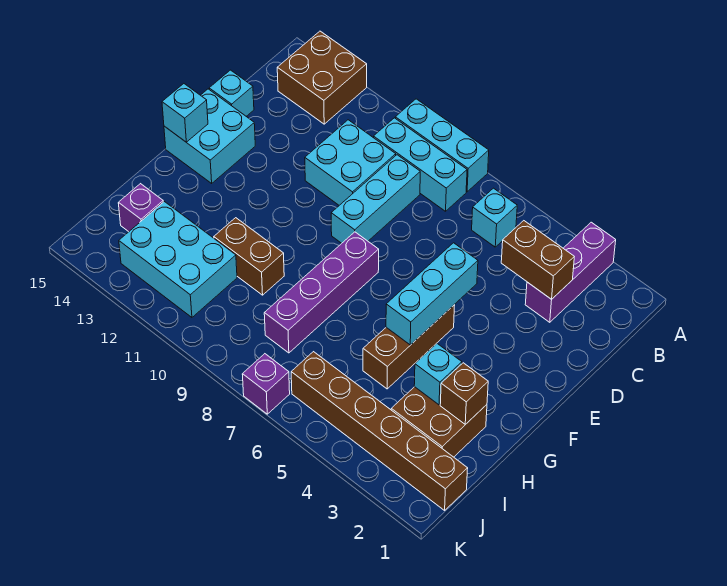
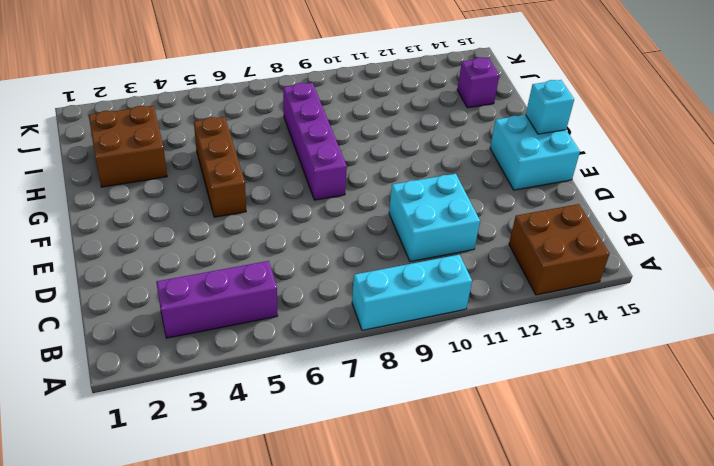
purple brick B3:B5 level 1 -> purple brick A3:C3 level 1
none -> cyan brick B6 level 1
none -> cyan brick B8:B10 level 1
none -> cyan brick C9:E9 level 1

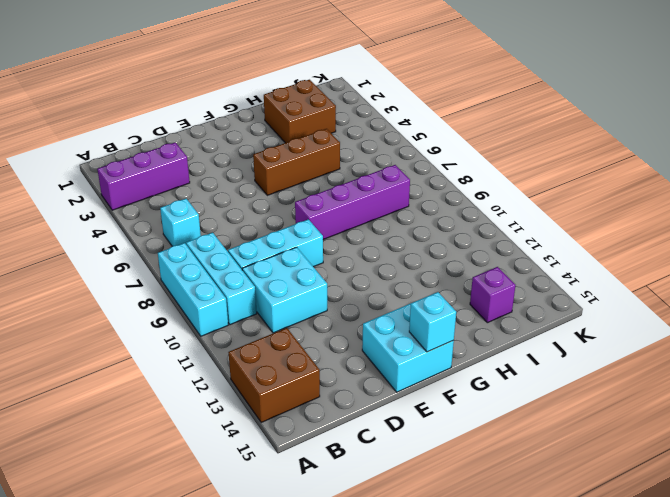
none -> cyan brick D15 level 1
none -> brown brick H10:H11 level 1
none -> cyan brick I11:J13 level 1

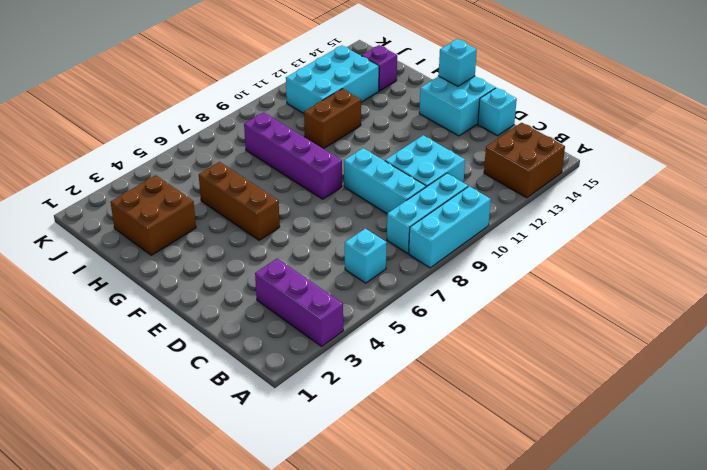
none -> brown brick J1:J6 level 1
none -> purple brick K7 level 1
none -> brown brick C3:C4 level 2

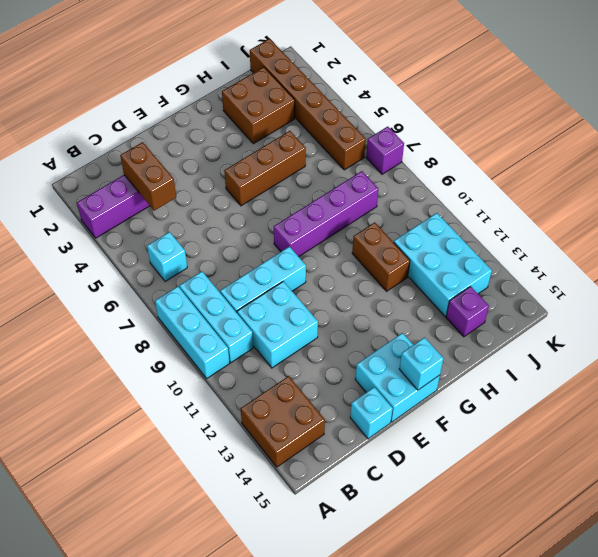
none -> cyan brick E5:G5 level 2
none -> brown brick H2 level 2
none -> cyan brick H3 level 2

